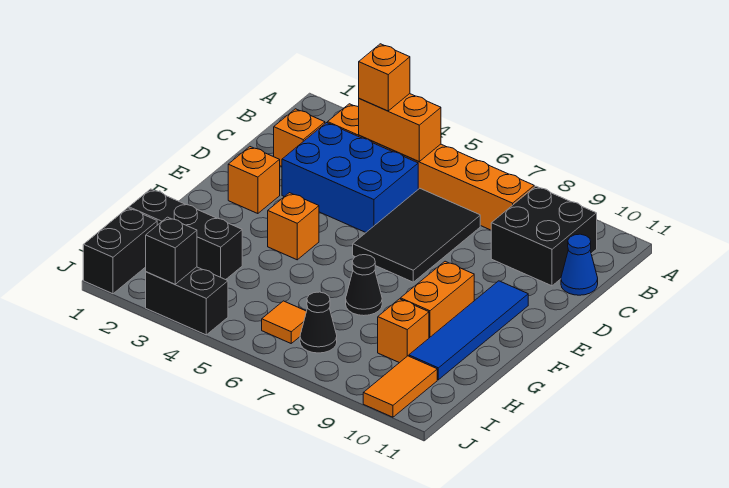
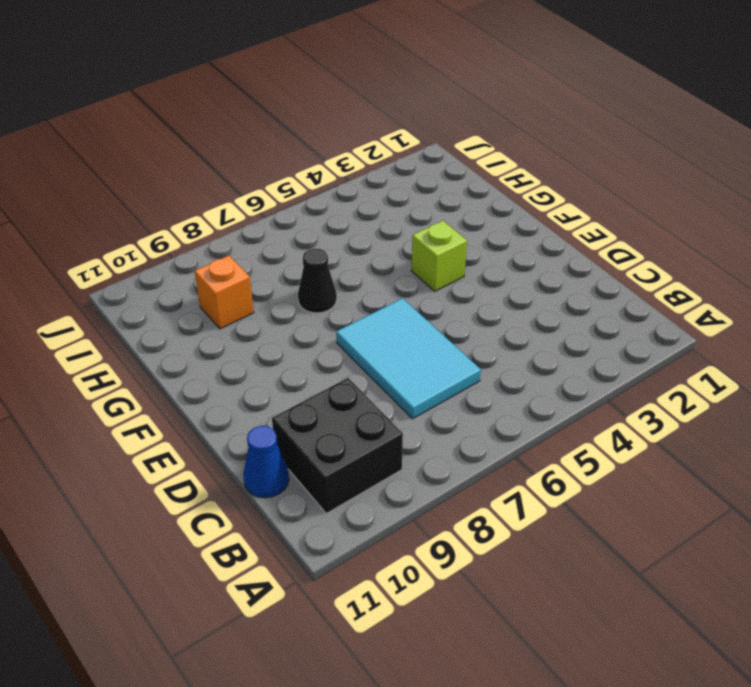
cyan tile C6:E7 level 1 -> black tile C6:E7 level 1
lime brick F4 level 1 -> orange brick F4 level 1
none -> orange brick B3:B8 level 1
none -> orange brick C2 level 1
none -> blue brick C3:D5 level 1

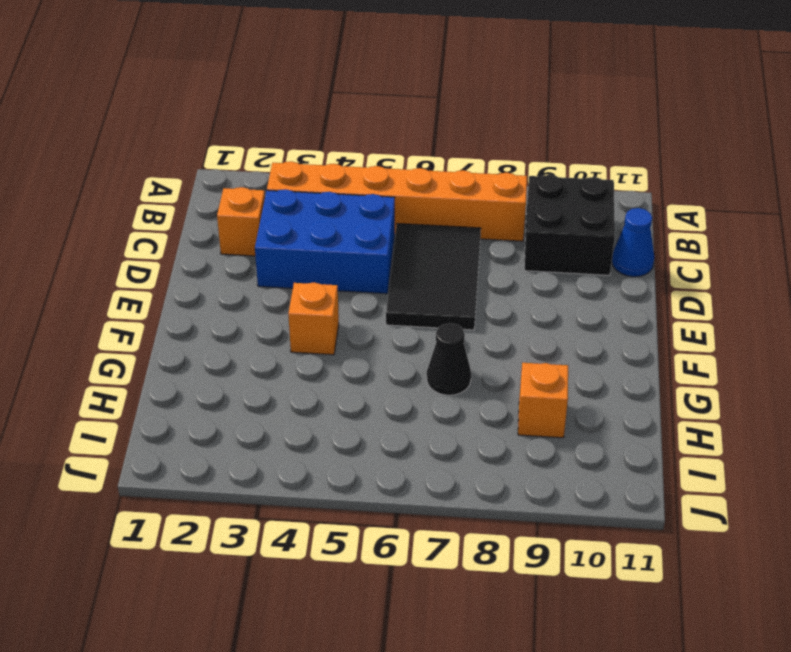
none -> orange brick E2 level 1
none -> blue tile E10:H10 level 1
none -> orange brick F9:G9 level 1

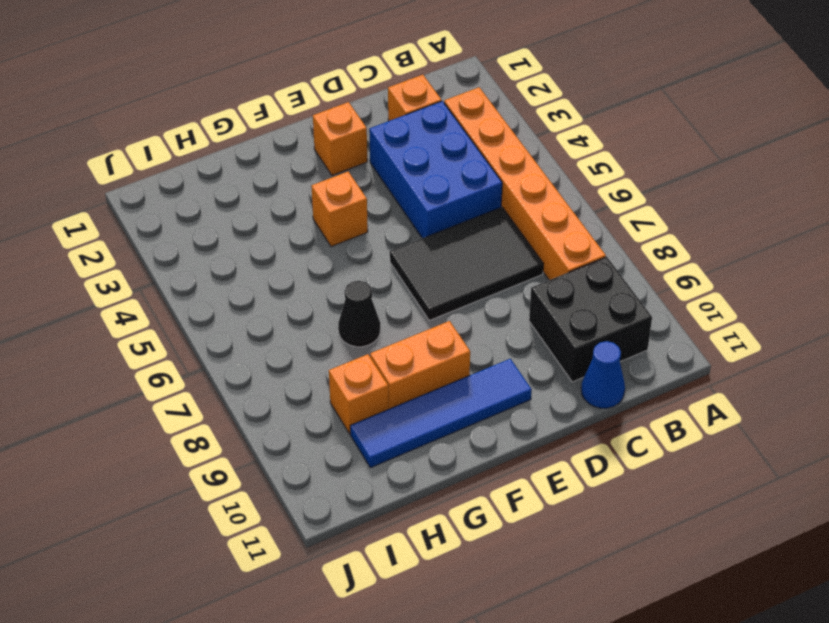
none -> black brick H1:H3 level 1
none -> black brick I1:J1 level 1
none -> orange tile I6 level 1

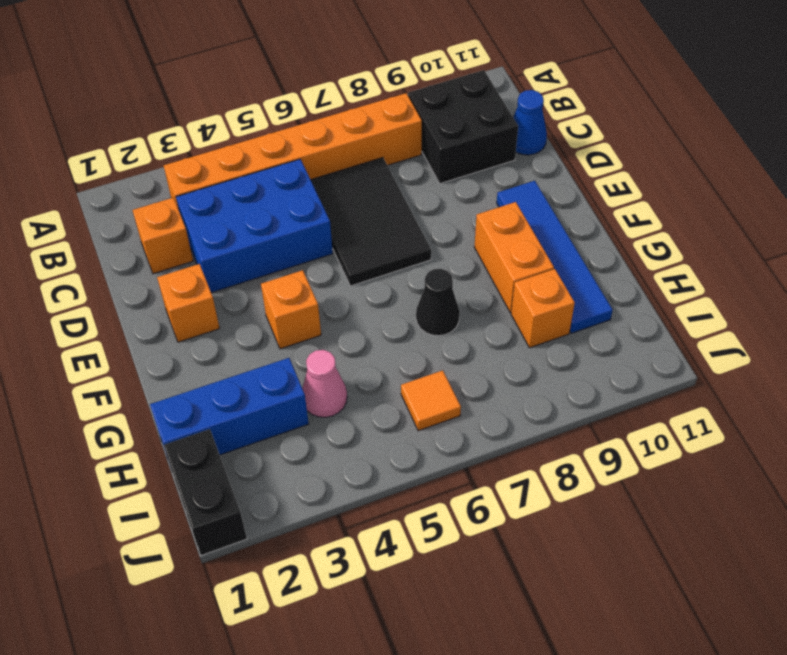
blue brick H1:H3 level 1 -> black brick H1:H3 level 1
pink cone H4 level 1 -> none
none -> black cone I7 level 1
none -> orange tile I10:J10 level 1
none -> black brick J3:J4 level 1

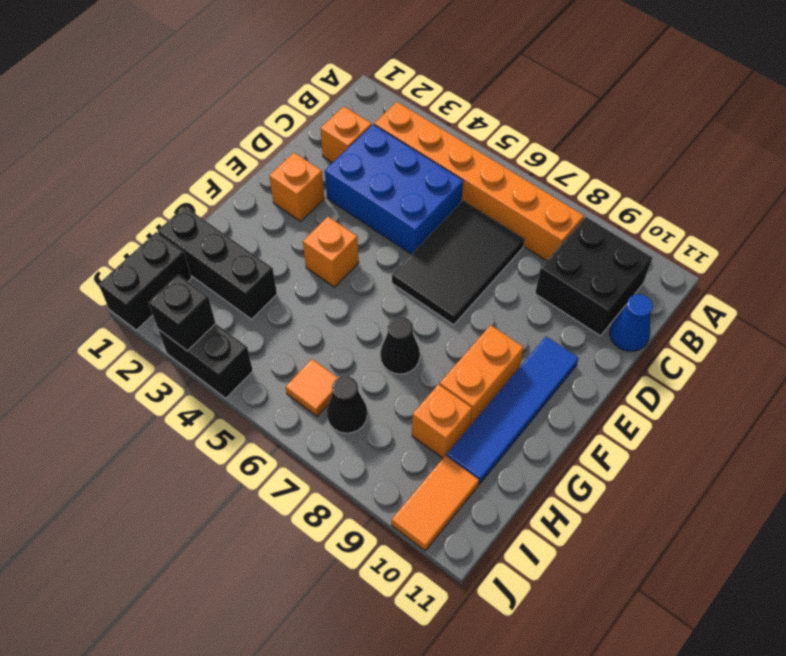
none -> orange brick B4:B5 level 2
none -> orange brick B4 level 3

